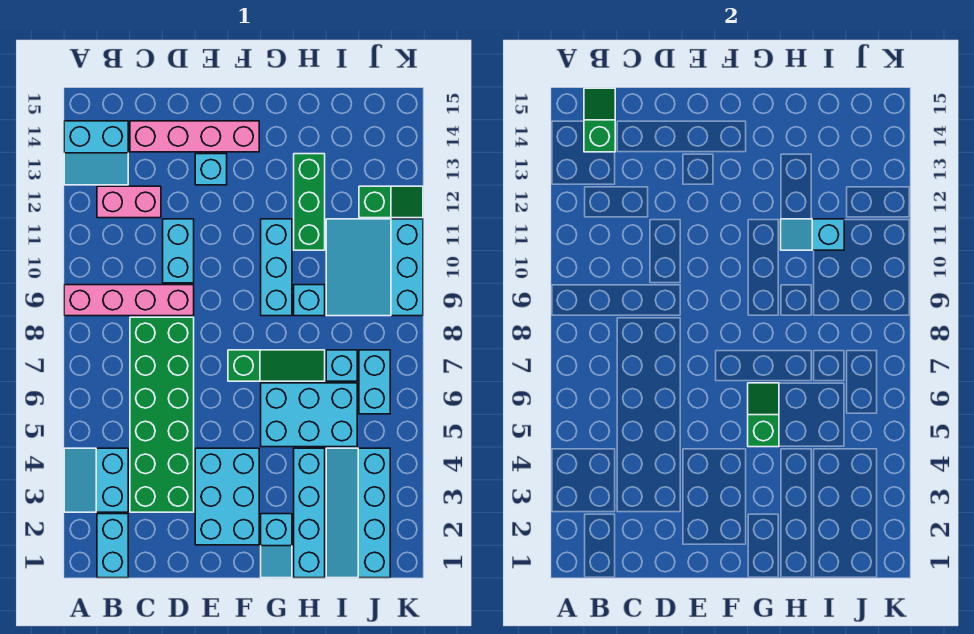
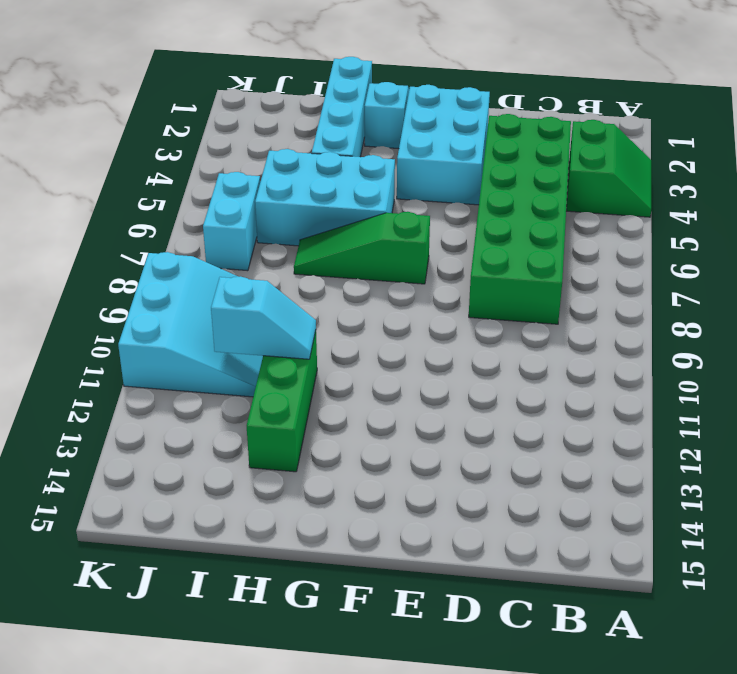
green slope A3:B4 level 1 top B -> cyan slope A3:B4 level 1 top B
none -> pink brick A9:D9 level 1
none -> cyan slope A13:B14 level 1 top 14
none -> cyan brick B1:B2 level 1

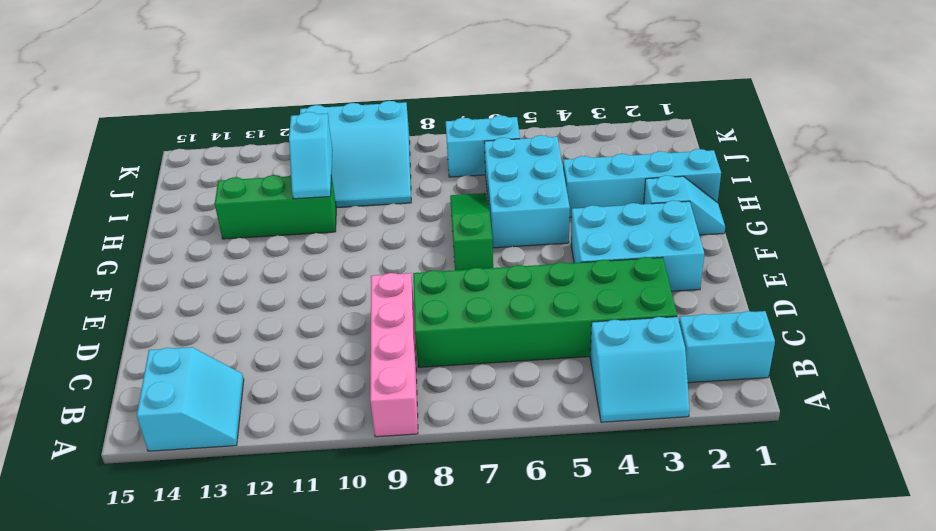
none -> pink brick B12:C12 level 1
none -> pink brick C14:F14 level 1
none -> cyan brick D10:D11 level 1

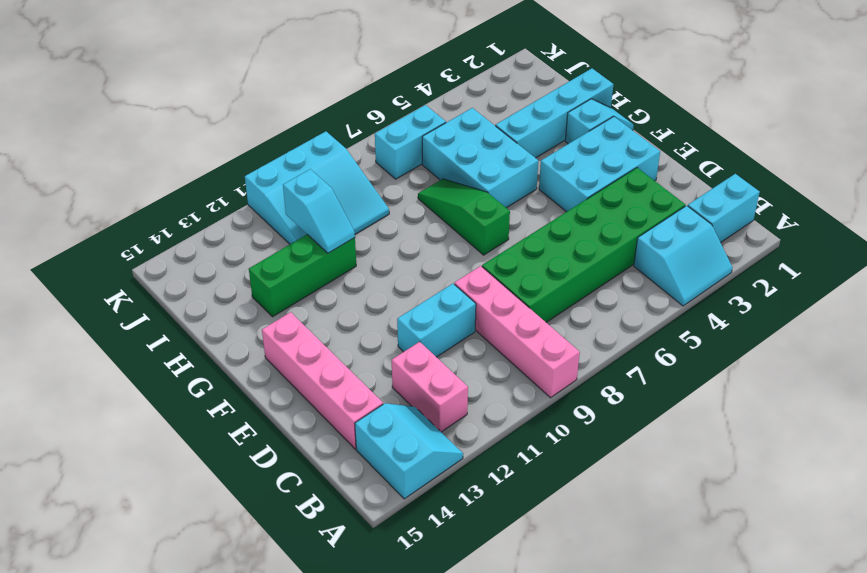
none -> cyan brick E13 level 1
none -> cyan brick G9:G11 level 1
none -> cyan brick H9 level 1

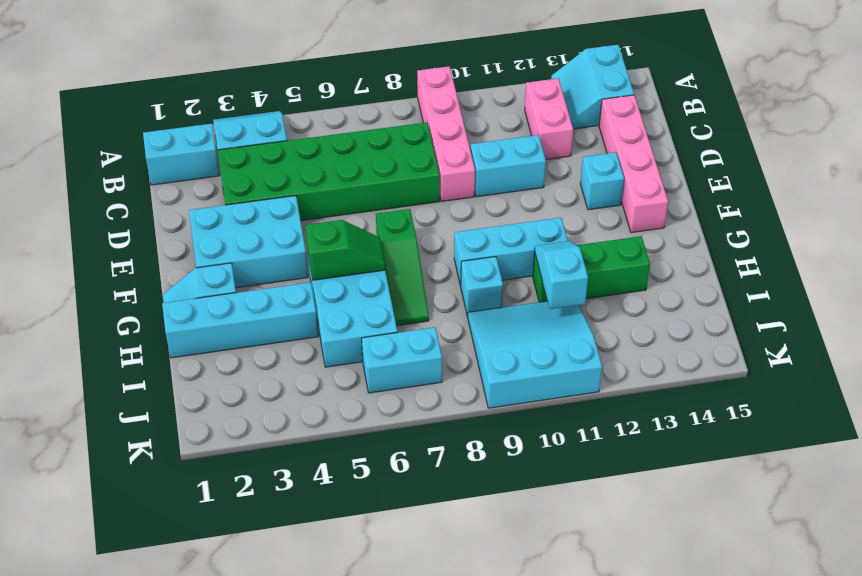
none -> cyan slope I1:J4 level 1 top J
none -> cyan brick I7 level 1
none -> green slope J12:K12 level 1 top J

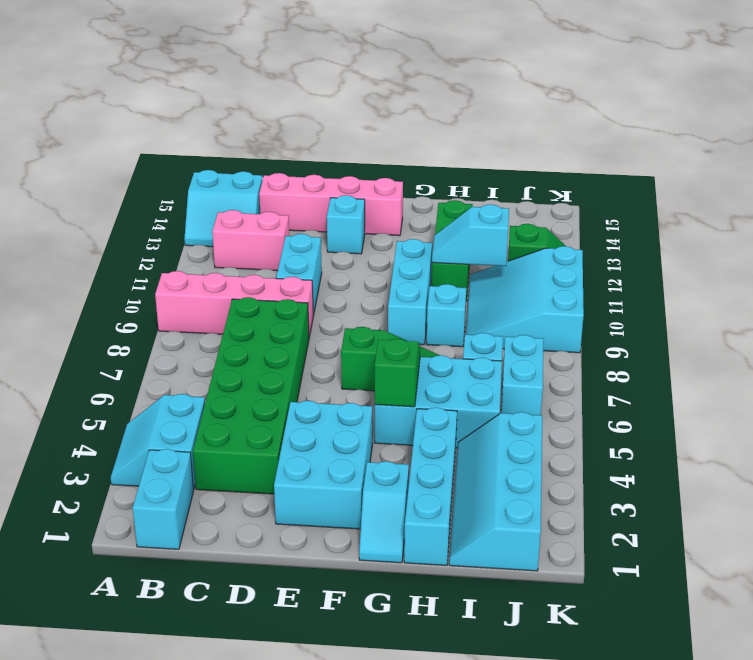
none -> green slope B14:B15 level 2 top 14

